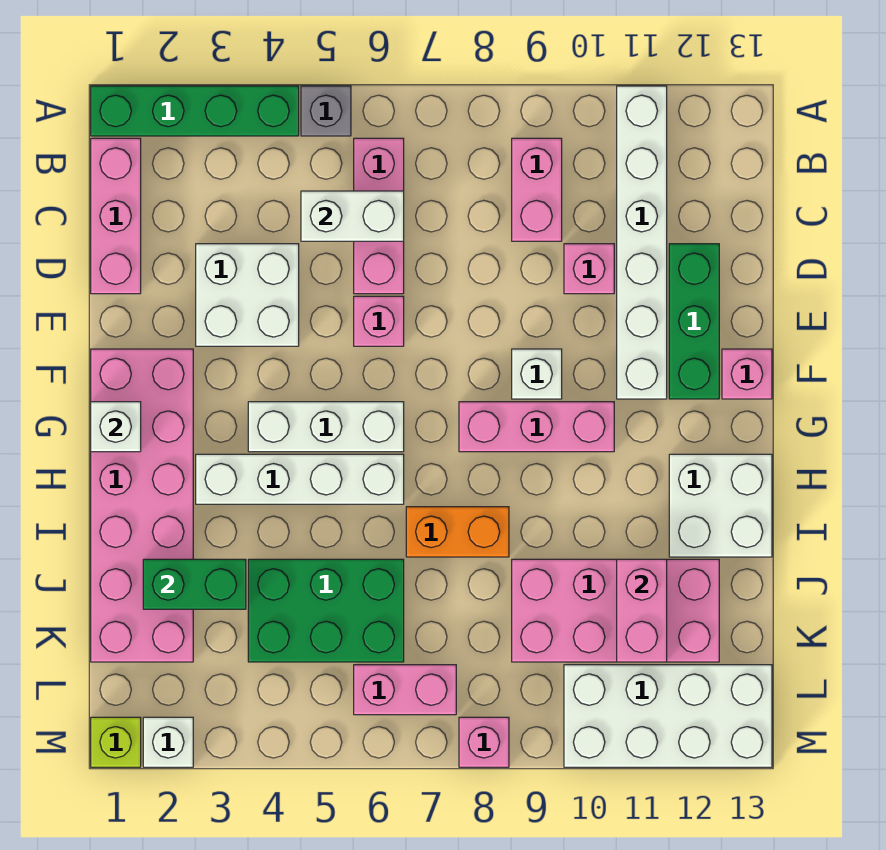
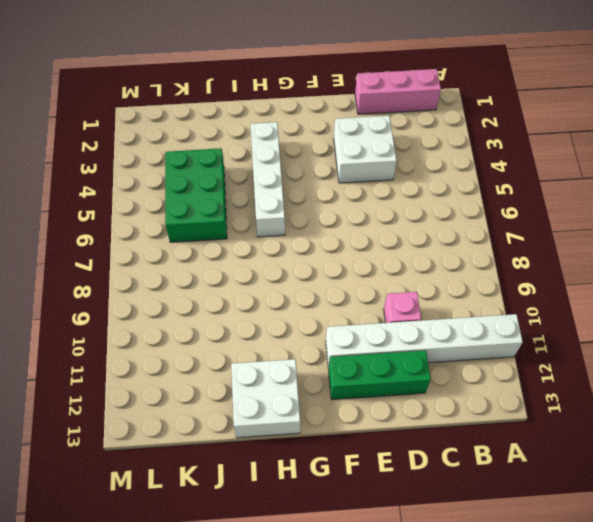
none -> green brick A1:A4 level 1
none -> grey brick A5 level 1
none -> pink brick B6:D6 level 1

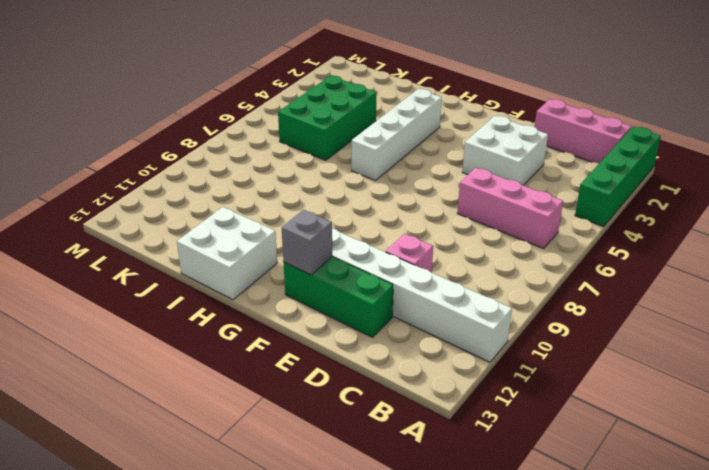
grey brick F12 level 2 -> grey brick A5 level 1
none -> pink brick B9:C9 level 1
none -> pink brick E6 level 1
none -> pink brick F1:K2 level 1

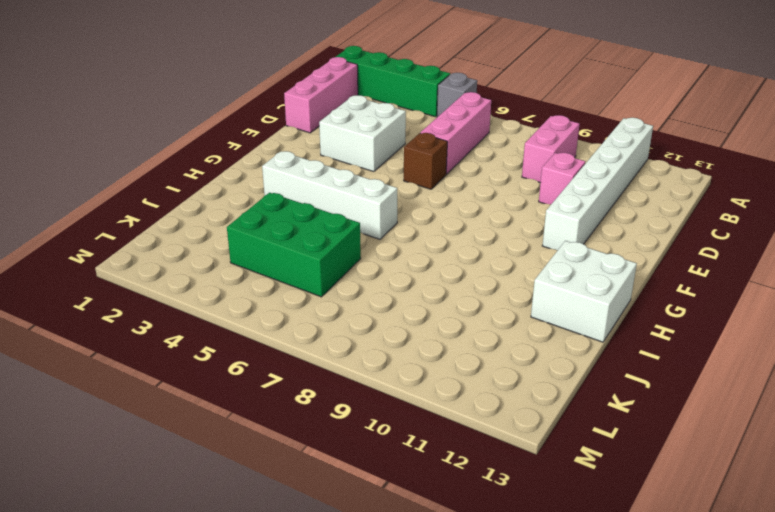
brown brick E6 level 1 -> pink brick E6 level 1
none -> green brick D12:F12 level 1
none -> pink brick F1:K2 level 1
none -> white brick F9 level 1

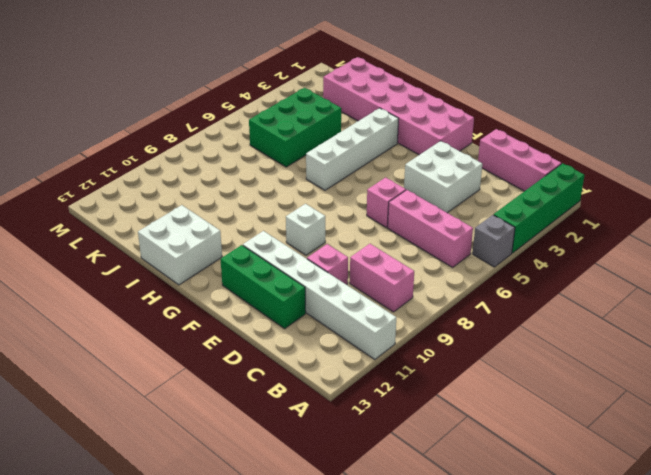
none -> pink brick F13 level 1
none -> white brick G4:G6 level 1
none -> pink brick G8:G10 level 1

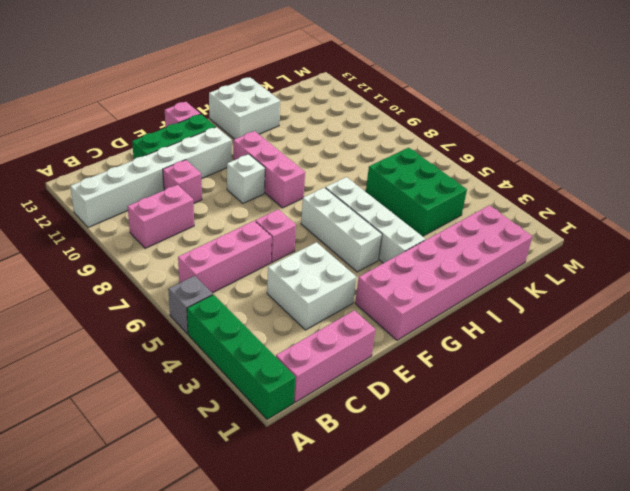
none -> orange brick I7:I8 level 1
none -> pink brick J9:K12 level 1
none -> pink brick L6:L7 level 1

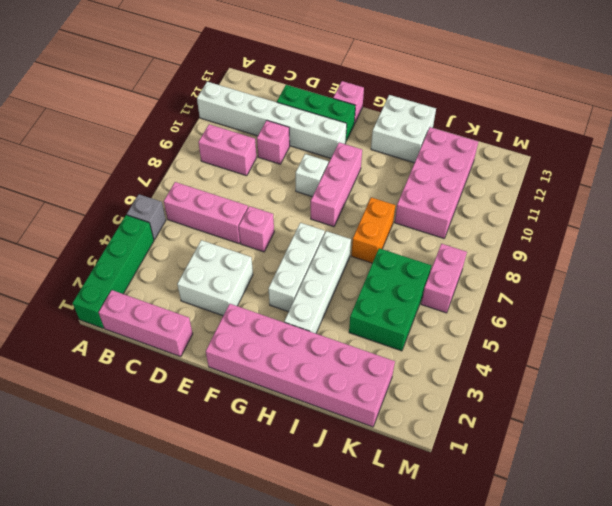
none -> white brick L10:M13 level 1
none -> lime brick M1 level 1
none -> white brick M2 level 1

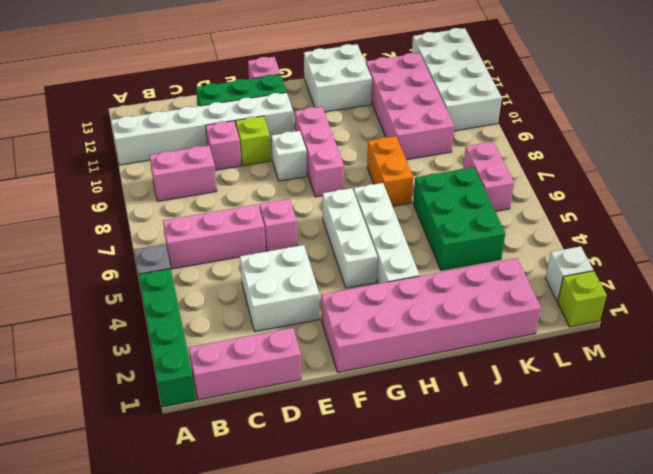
lime brick E10 level 1 -> none
none -> pink brick M8 level 1
none -> white brick C5:C6 level 2
none -> white brick G1 level 2

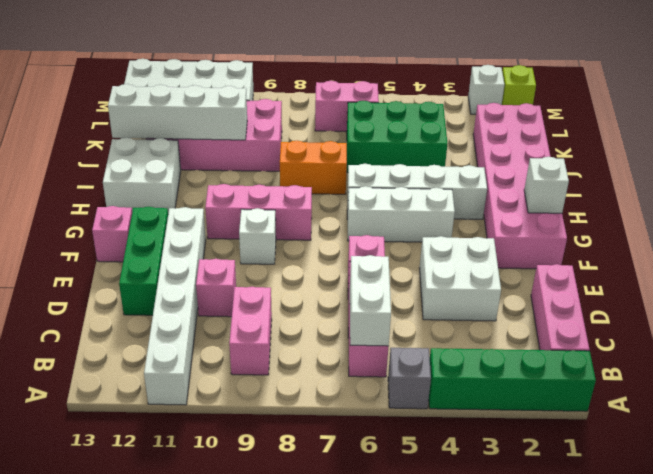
white brick B6:C6 level 2 -> white brick C5:C6 level 2
white brick J10:J13 level 2 -> pink brick J11:K11 level 2
none -> pink brick M8 level 1
none -> green brick J2:J3 level 2

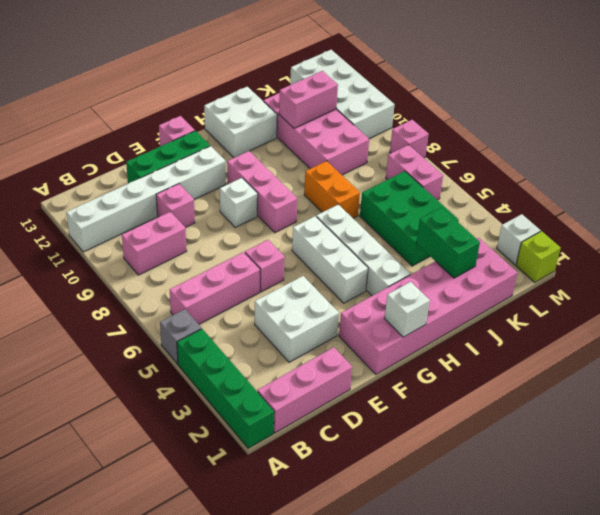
none -> white brick C5:C6 level 2

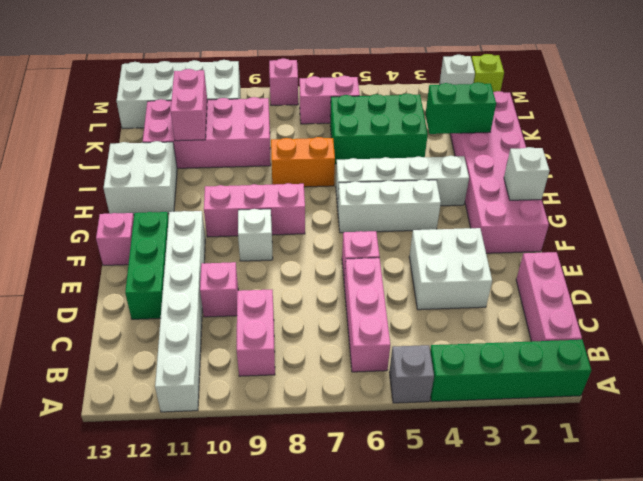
none -> white brick C5:C6 level 2

